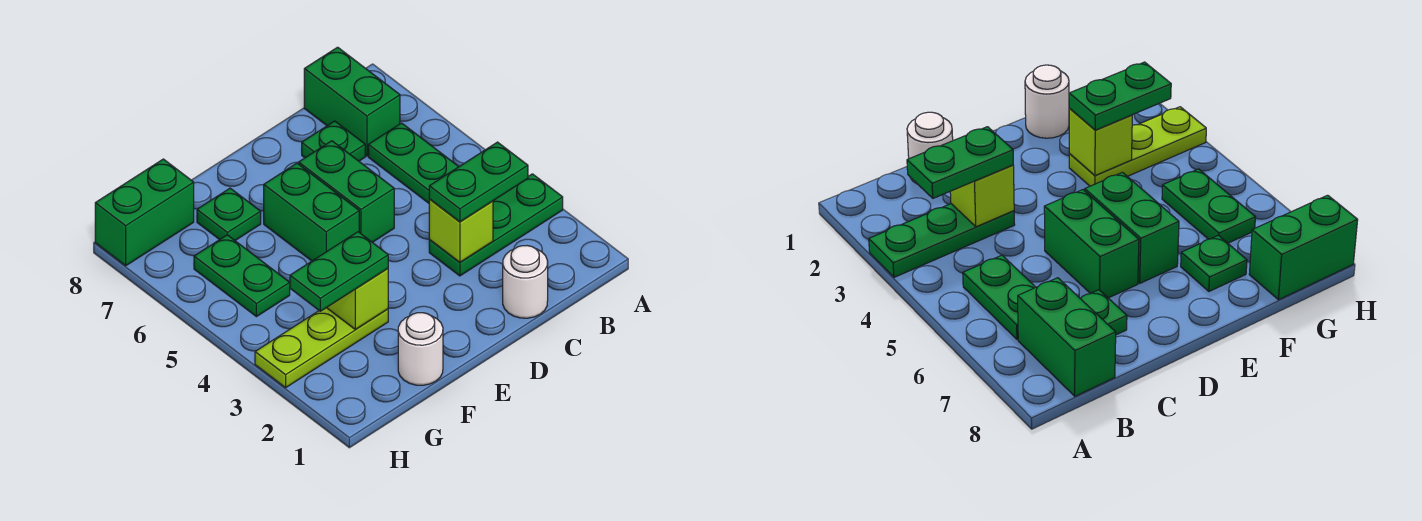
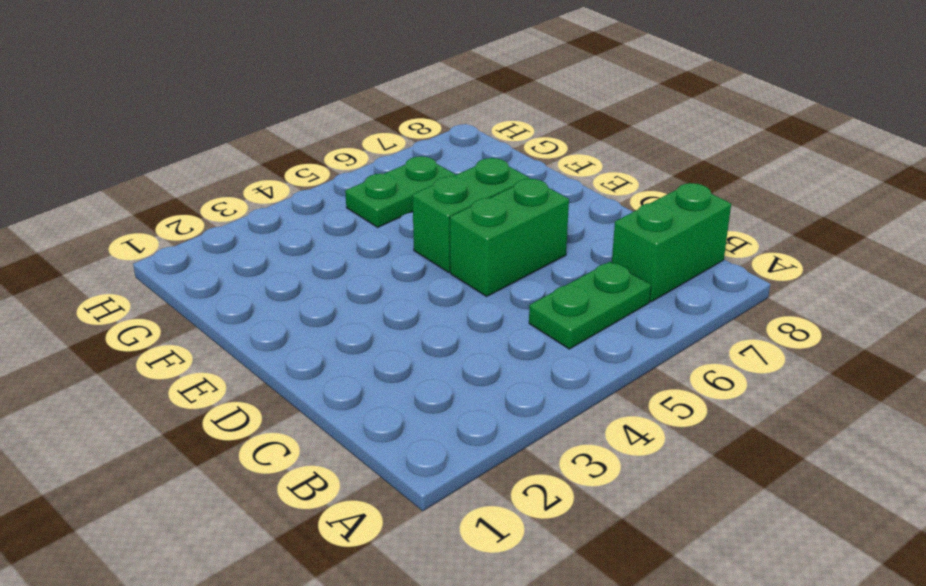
none -> green plate A3:C3 level 1
none -> white round brick C1 level 1
none -> green plate C7 level 1

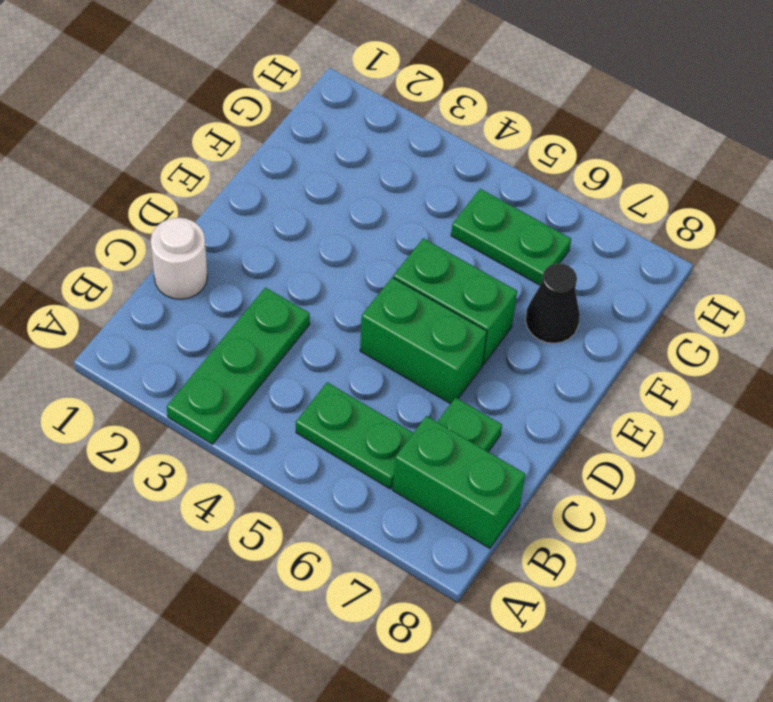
black cone F7 level 1 -> green plate F7 level 1
none -> white round brick F1 level 1
none -> lime plate F3:H3 level 1
none -> green brick G8:H8 level 1

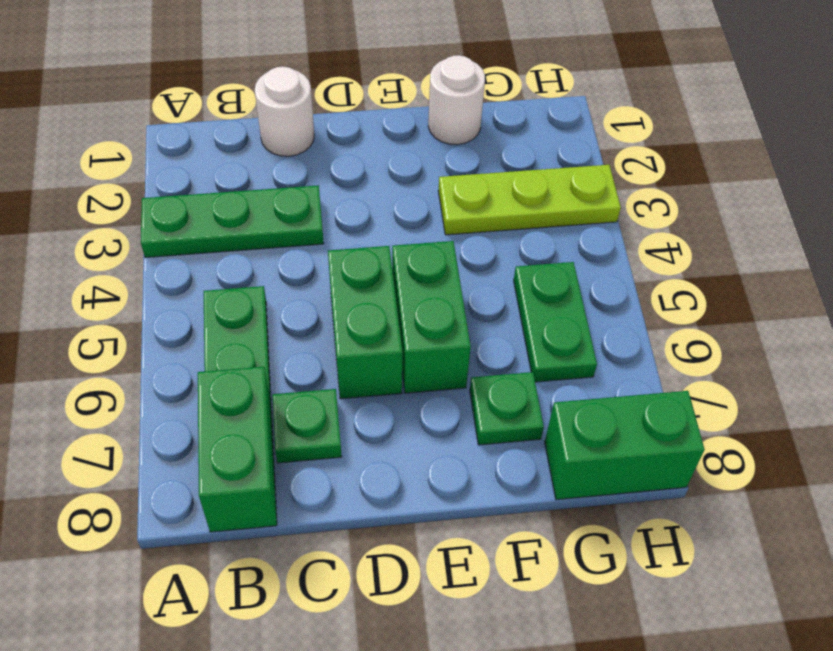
none -> lime brick C3 level 2
none -> lime brick F3 level 2
none -> green plate B3:C3 level 3

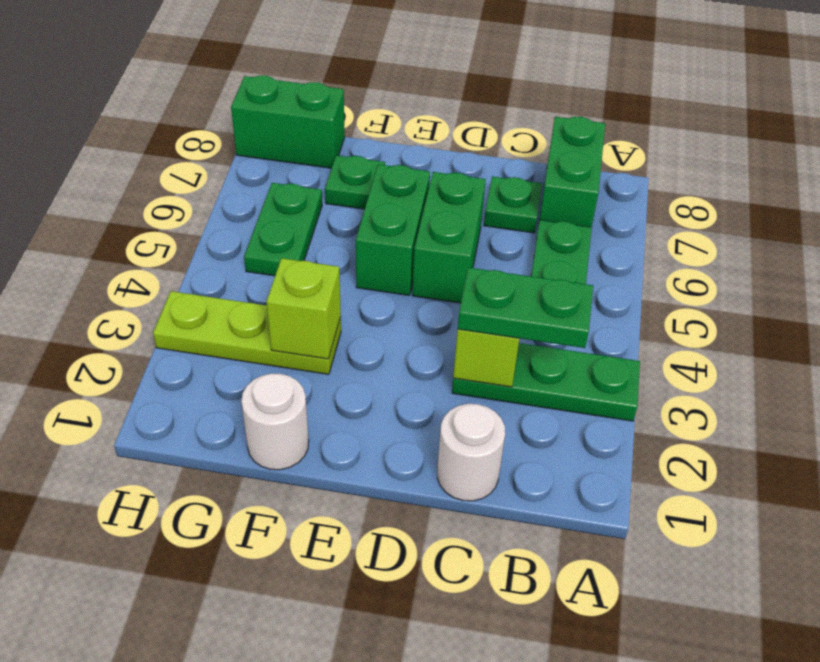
none -> green plate F3:G3 level 3

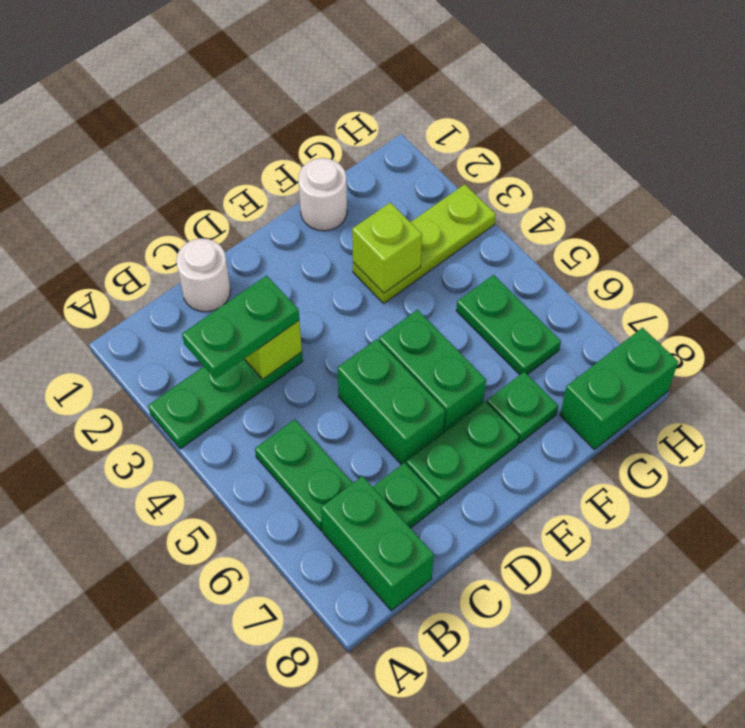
green plate D7:E7 level 1 -> green plate F3:G3 level 3

